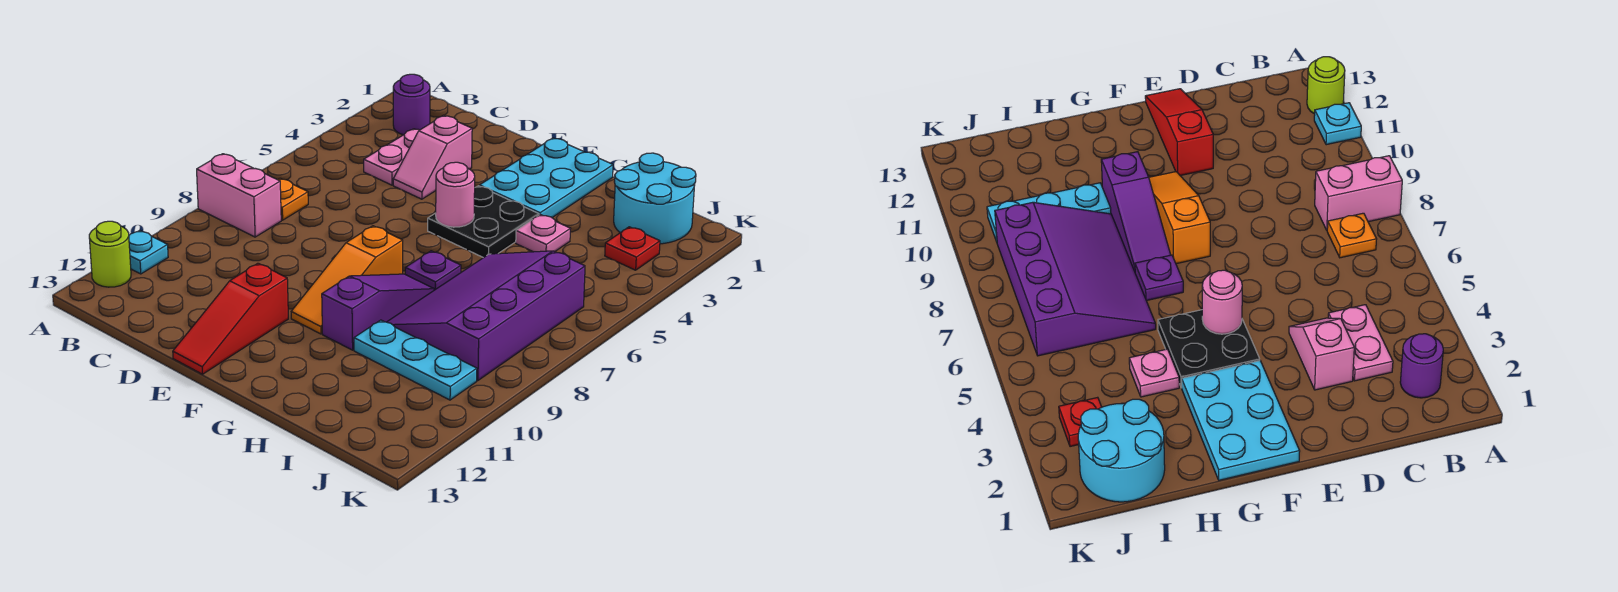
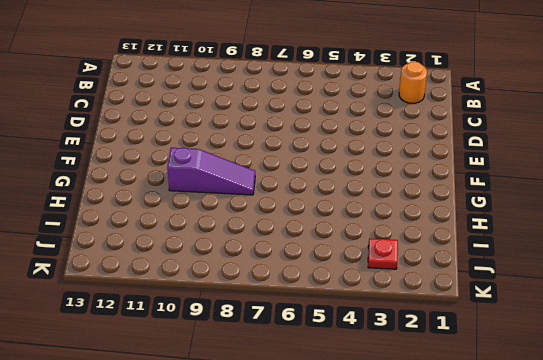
orange round brick B2 level 1 -> purple round brick B2 level 1
none -> pink brick A8:B8 level 1
none -> cyan plate A11 level 1
none -> lime round brick A12 level 1

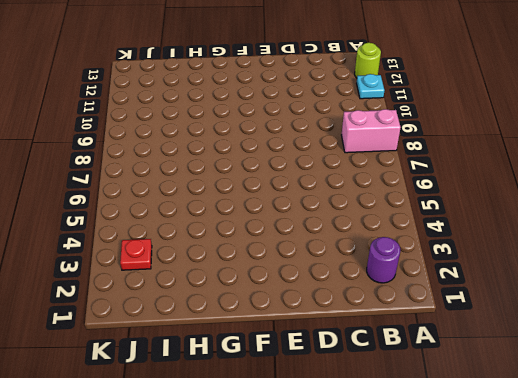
none -> orange plate B7 level 1
none -> pink plate C3:C4 level 1
none -> pink slope D3:D4 level 1 top 3

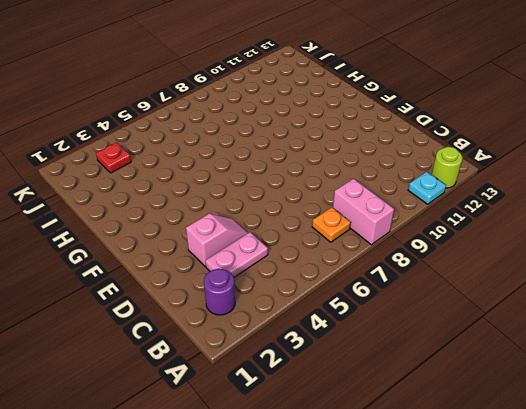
none -> red slope E11:E13 level 1 top 11
none -> cyan plate F1:G3 level 1
none -> black plate F4:G5 level 1

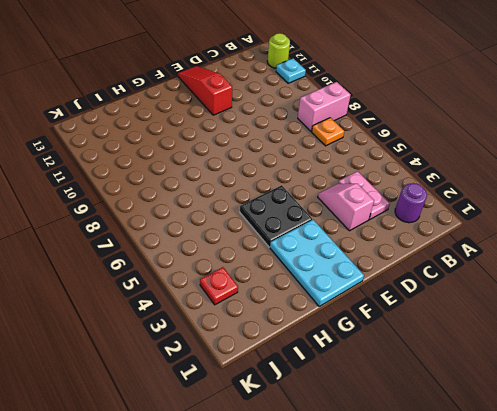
none -> orange slope F8:F10 level 1 top 8
none -> purple plate G7 level 1
none -> purple slope G8:G10 level 1 top 10

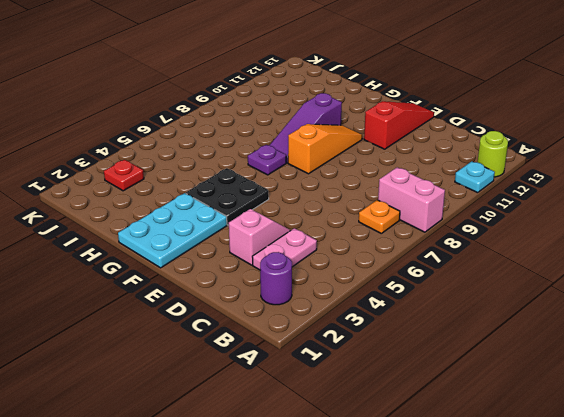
none -> pink plate H4 level 1
none -> purple slope H6:J9 level 1 top J
none -> cyan plate H10:J10 level 1

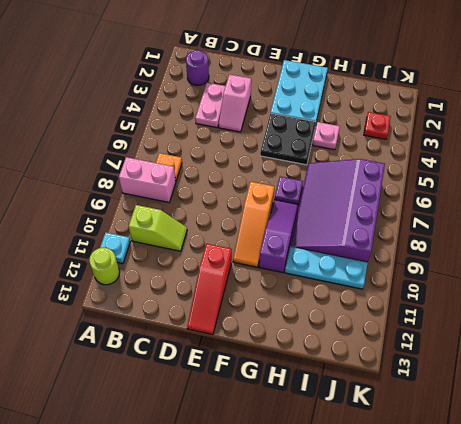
lime slope B10:C10 level 1 top B -> none
none -> cyan round brick I1:J2 level 1
none -> pink round brick F5 level 2

